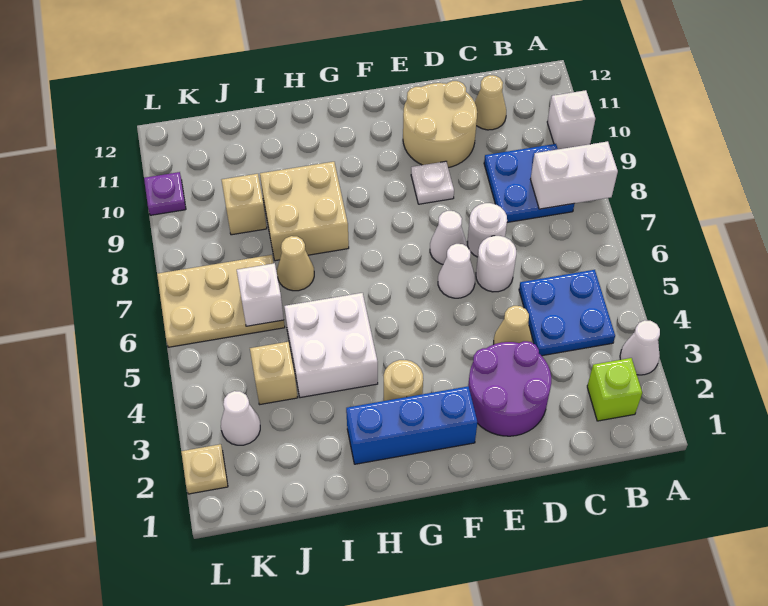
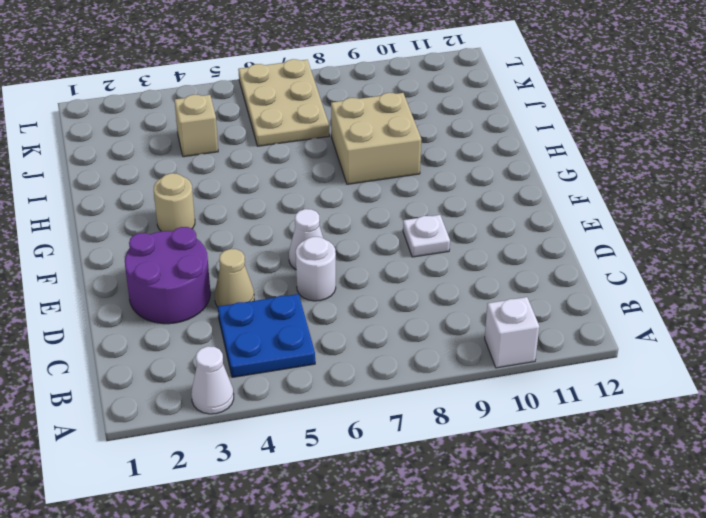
none -> lime brick B2 level 1
none -> blue plate B8:C9 level 1
none -> tan cone C11 level 1

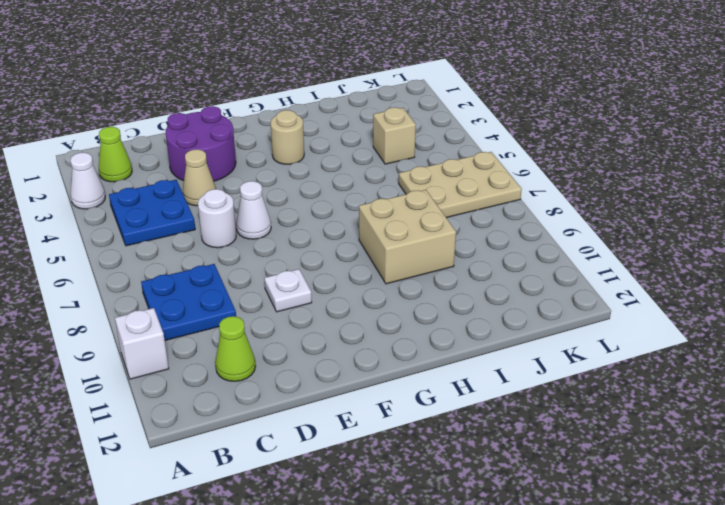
lime cone B2 level 1 -> lime brick B2 level 1
lime cone C11 level 1 -> tan cone C11 level 1
none -> white round brick D7 level 1
none -> tan round brick D10:E11 level 1
none -> white cone E7 level 1

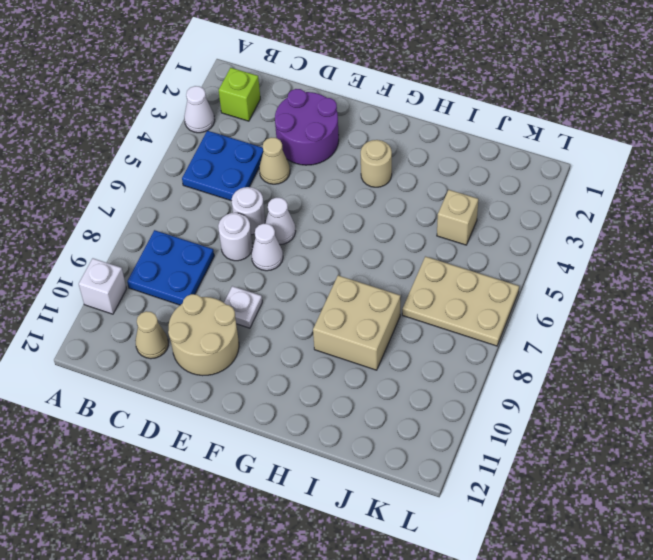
none -> blue brick F2:H2 level 1
none -> white brick H4:I5 level 1
none -> tan cone I7 level 1

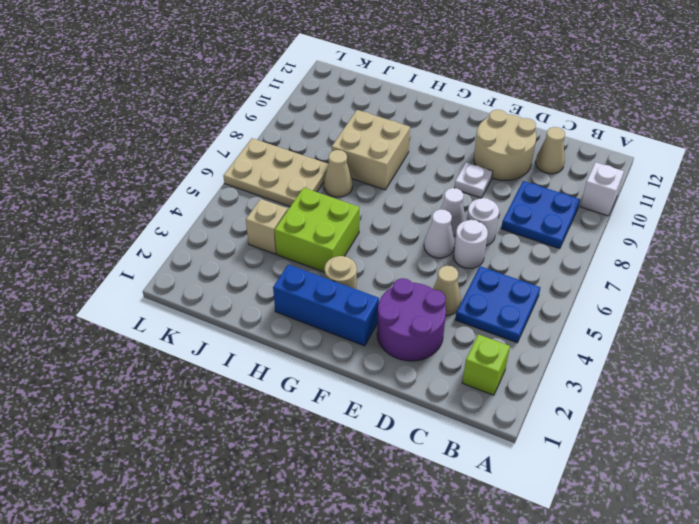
lime brick H4:I5 level 1 -> white brick H4:I5 level 1
none -> white cone A3 level 1
none -> tan brick J9 level 1
none -> white cone K3 level 1

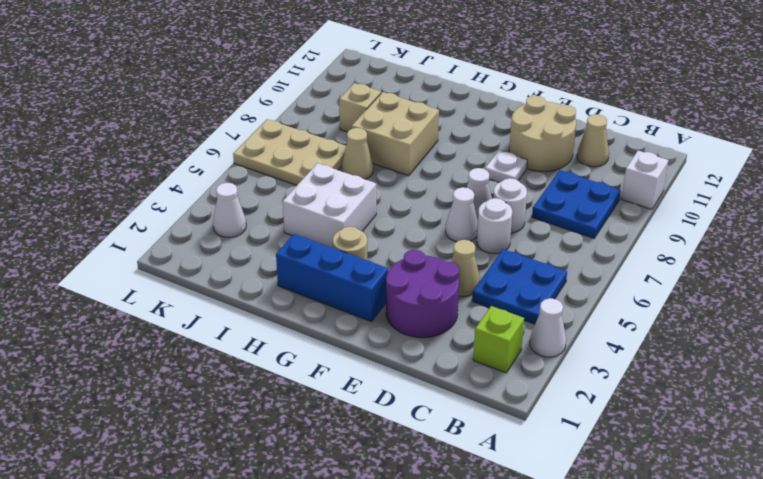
none -> tan brick J4 level 1
none -> tan plate L2 level 1
none -> purple plate L10 level 1

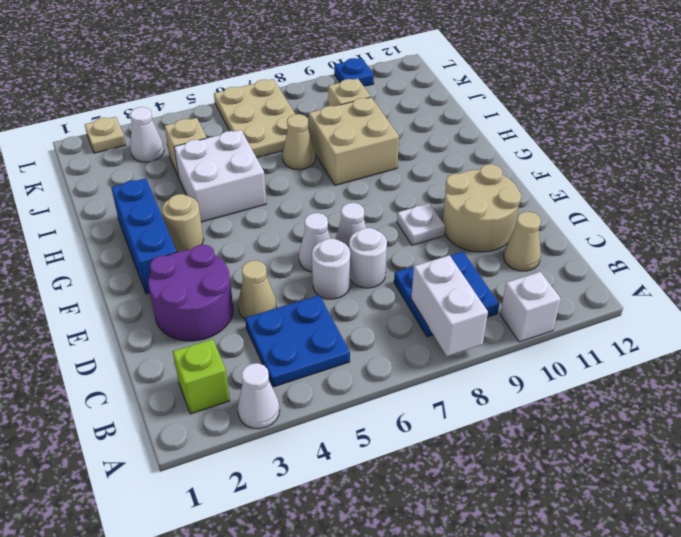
blue plate L10 level 1 -> purple plate L10 level 1
none -> white brick J6 level 2

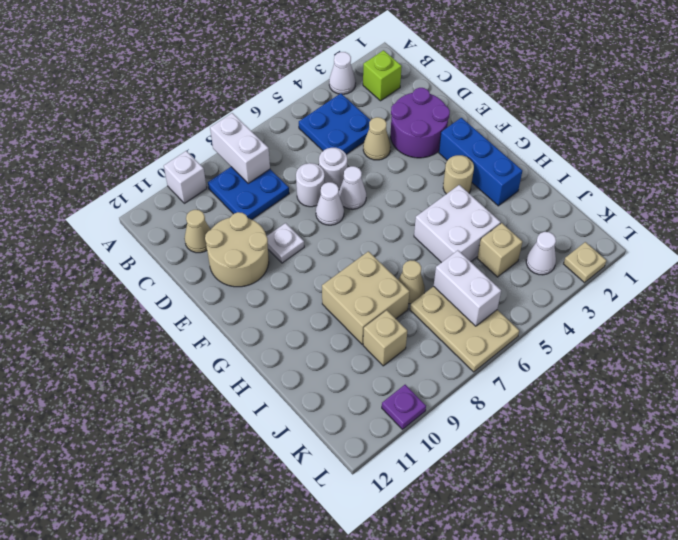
white brick J6:K6 level 2 -> white brick J6 level 2

